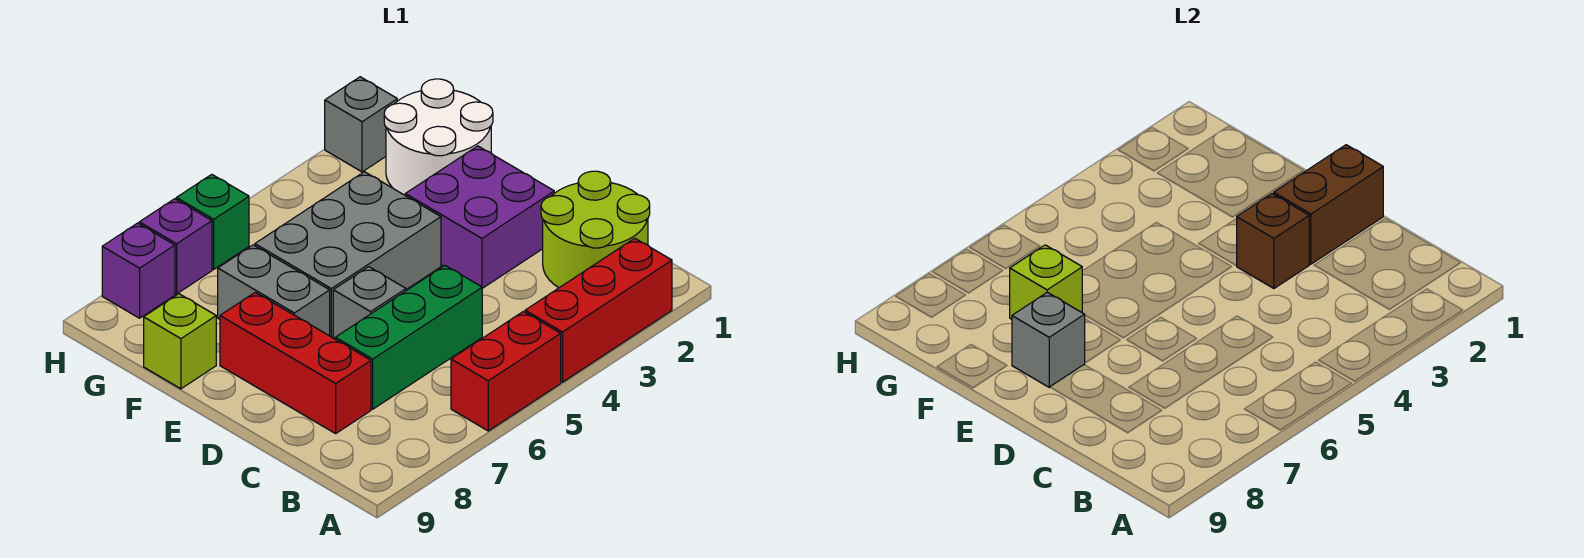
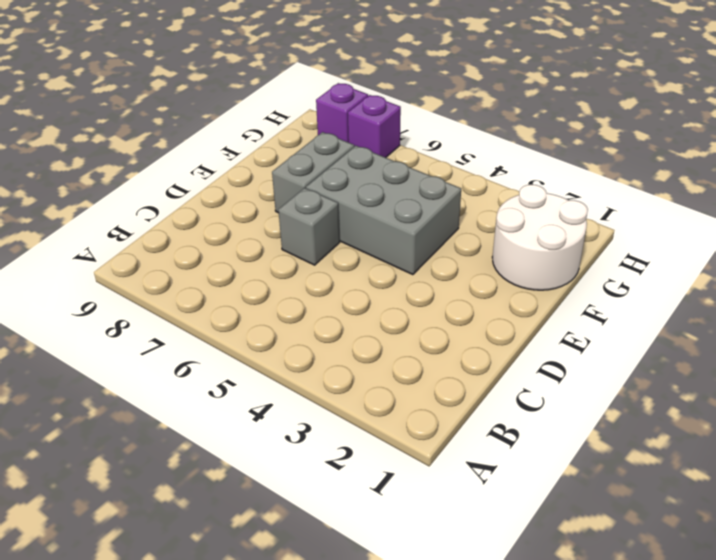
none -> red brick A2:A4 level 1
none -> red brick A5:A6 level 1
none -> lime round brick B1:C2 level 1

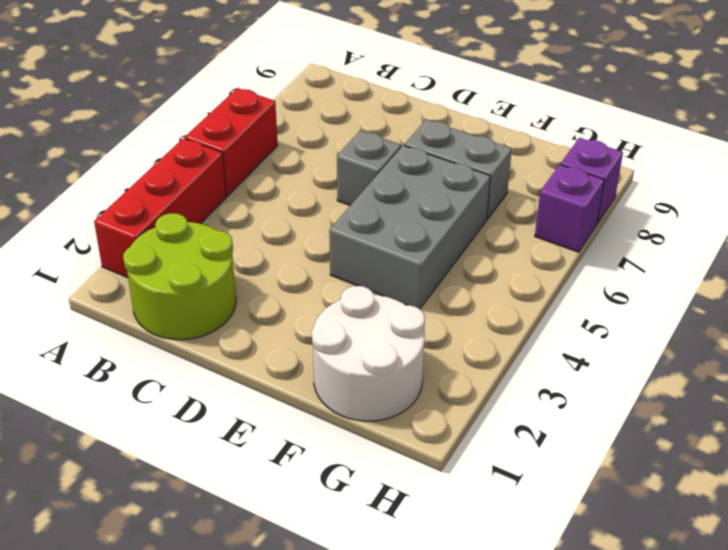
none -> green brick C5:C7 level 1
none -> red brick C8:E8 level 1
none -> purple brick D2:E3 level 1

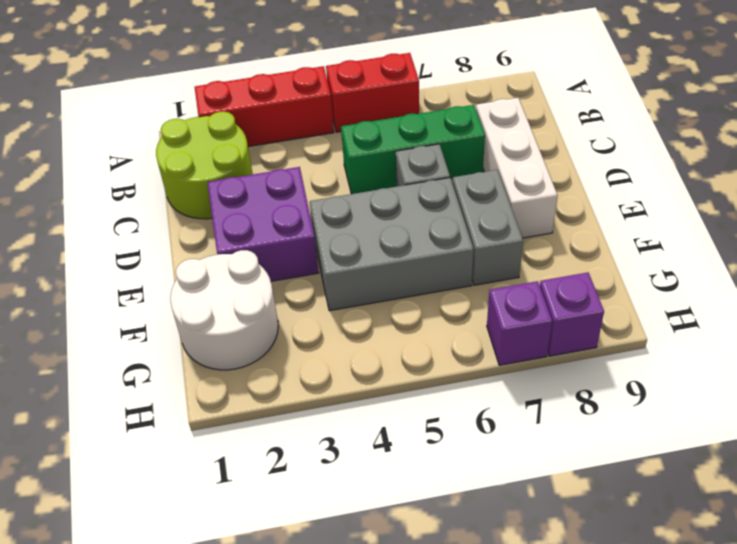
white brick C8:E8 level 1 -> red brick C8:E8 level 1
none -> lime brick F9 level 1
none -> grey brick H2 level 1
none -> green brick H6 level 1

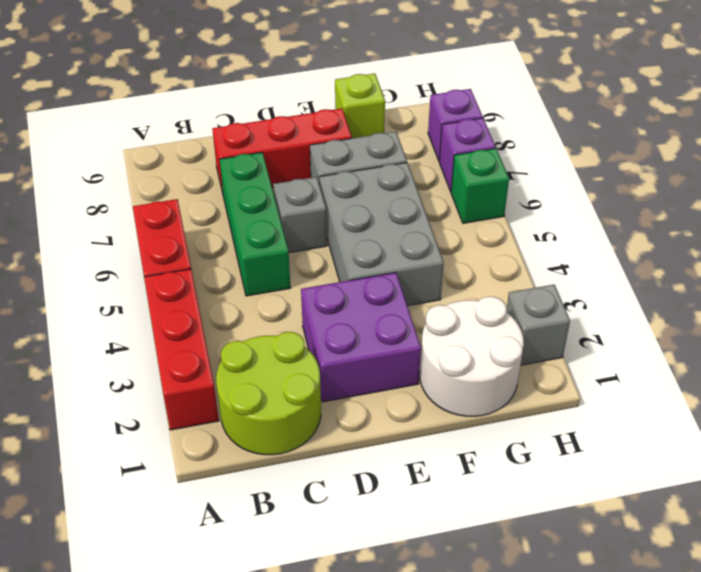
none -> brown brick D1:D2 level 2
none -> brown brick D3 level 2
none -> grey brick E8 level 2

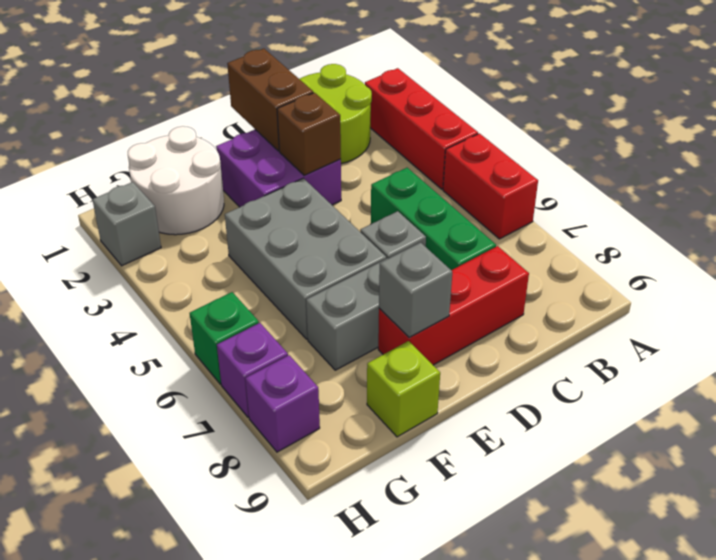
none -> lime brick F7 level 2

